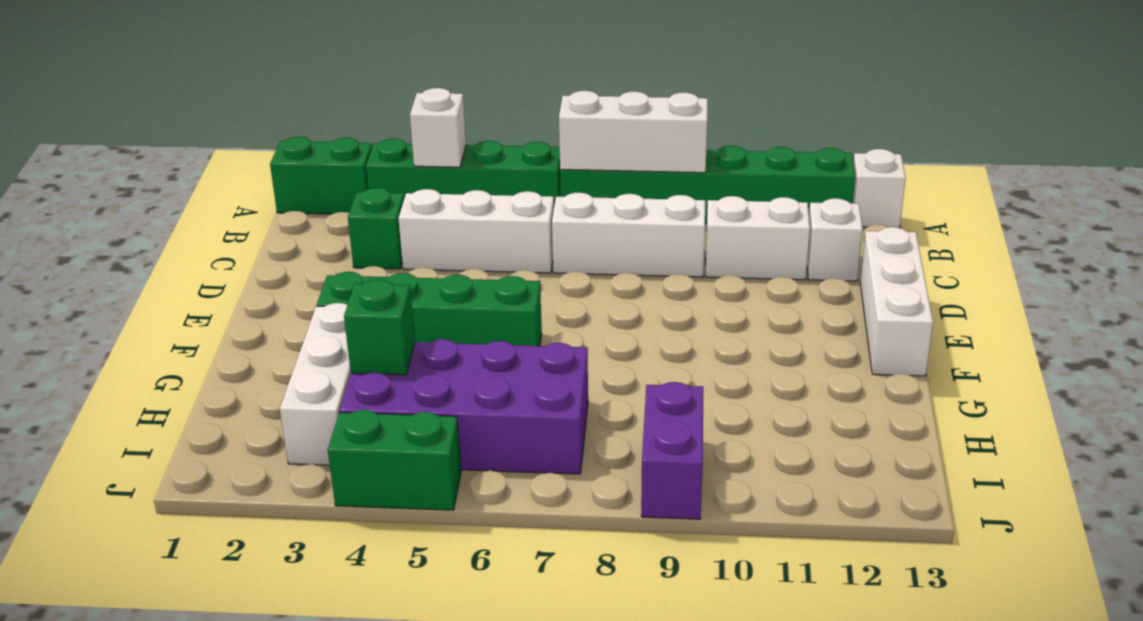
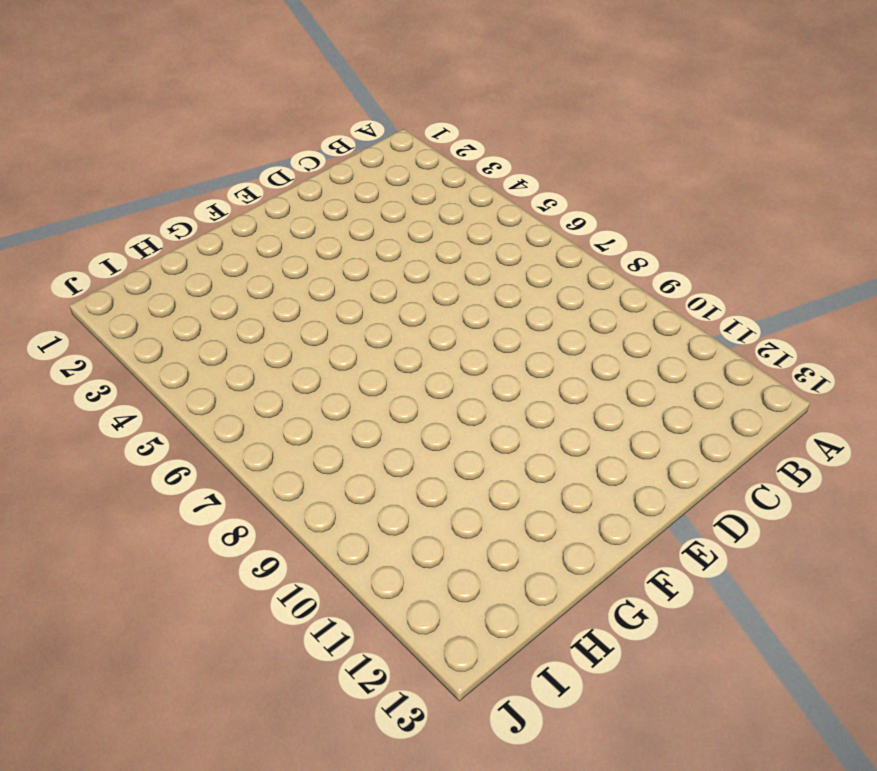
none -> green brick A1:A2 level 1
none -> green brick A3:A6 level 1
none -> green brick A7:A12 level 1

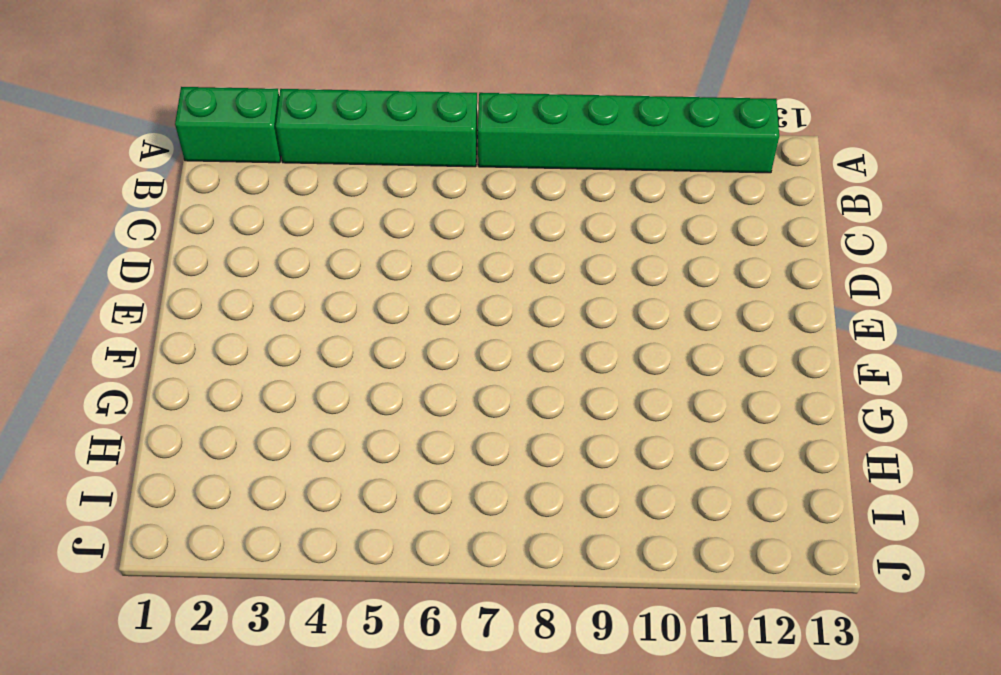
none -> white brick A13 level 1
none -> green brick C3 level 1
none -> white brick C4:C6 level 1

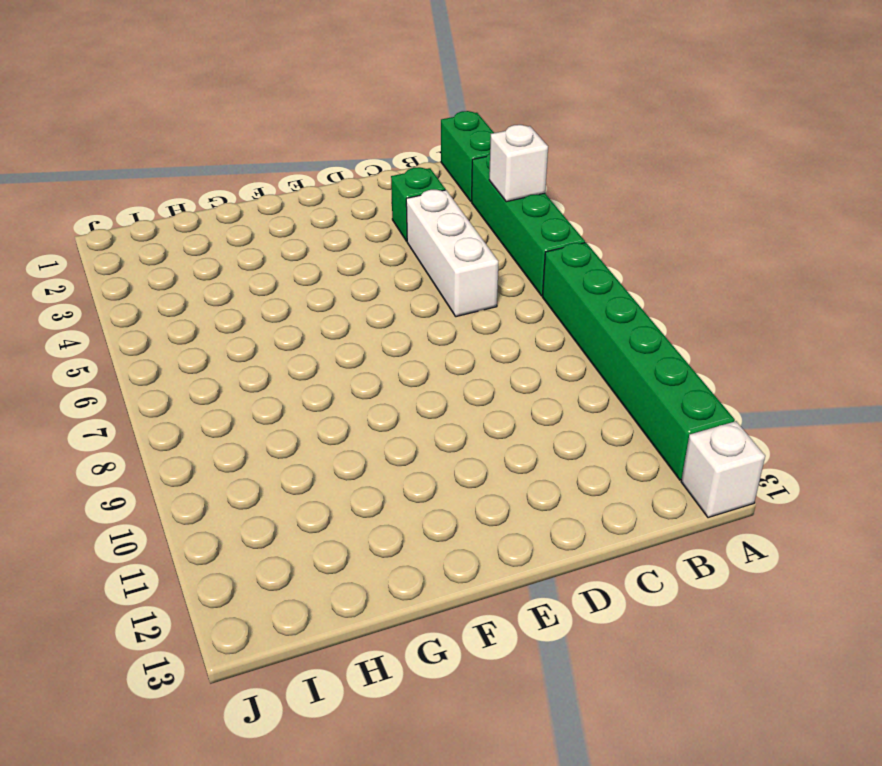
none -> white brick C7:C9 level 1
none -> white brick C10:C11 level 1
none -> white brick C12 level 1

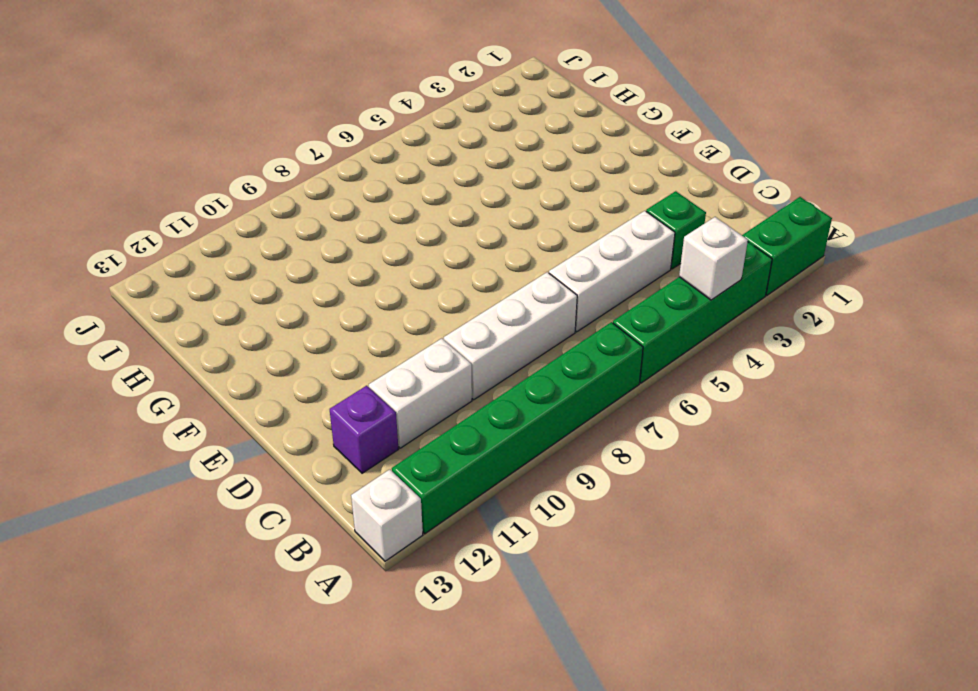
purple brick C12 level 1 -> white brick C12 level 1
none -> white brick D13:F13 level 1
none -> green brick F3:F6 level 1
none -> white brick G3:I3 level 1

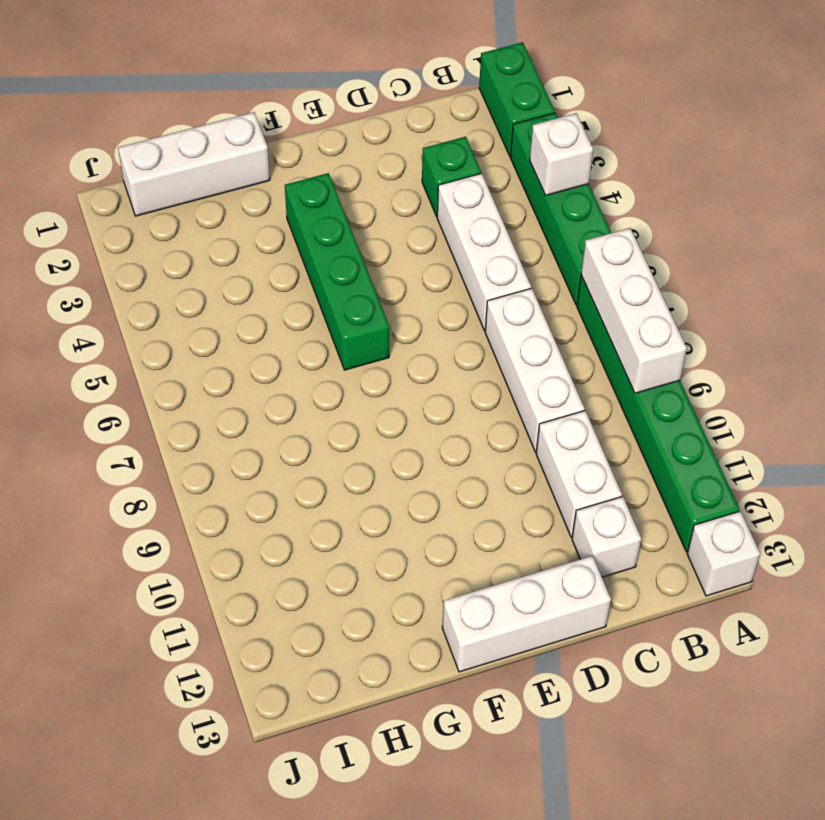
white brick G1:I1 level 1 -> white brick G3:I3 level 1
none -> purple brick H4:I7 level 1
none -> purple brick I9:J9 level 1
none -> green brick J4:J5 level 1

